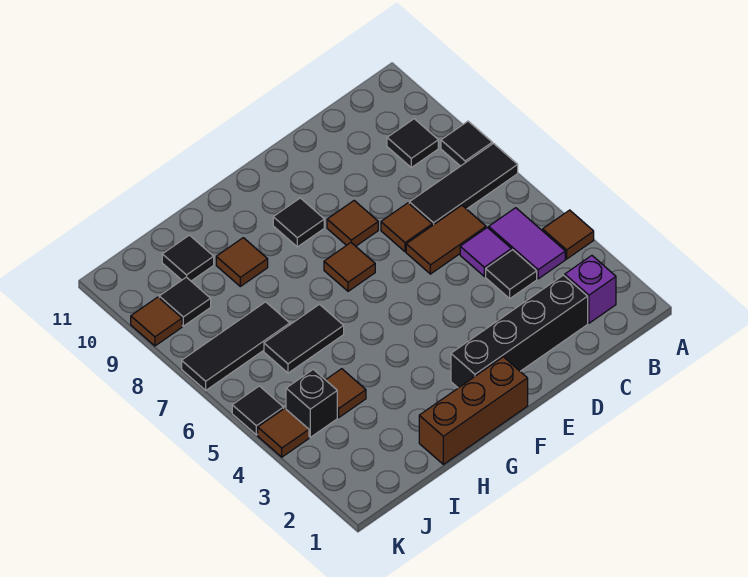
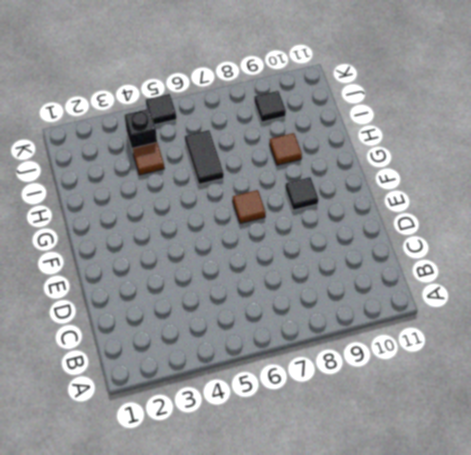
none -> brown tile A4 level 1
none -> black tile A7:C7 level 1
none -> black tile A8 level 1

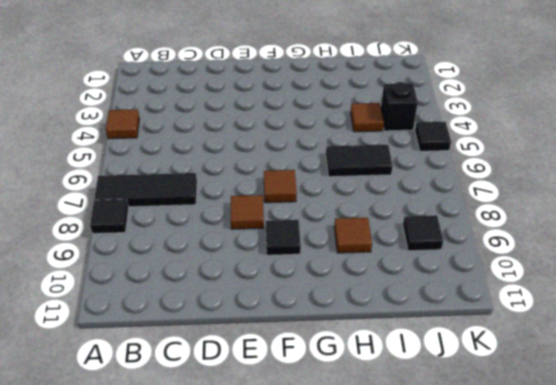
none -> purple brick B2 level 1
none -> purple tile B4:B5 level 1
none -> black tile B9 level 1

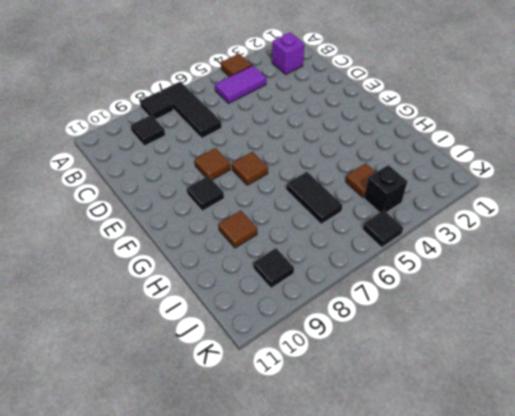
none -> black brick C2:F2 level 1
none -> black tile C4 level 1
none -> purple tile C5 level 1

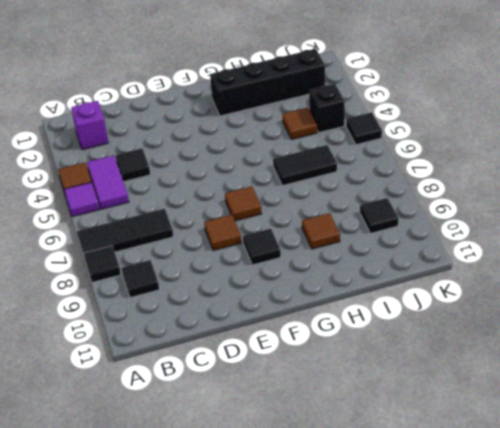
purple tile A5 level 1 -> purple tile C5 level 1
black brick G2:J2 level 1 -> black brick C2:F2 level 1
none -> brown tile C6:D6 level 1
none -> brown tile D7 level 1
none -> brown brick F1:H1 level 1

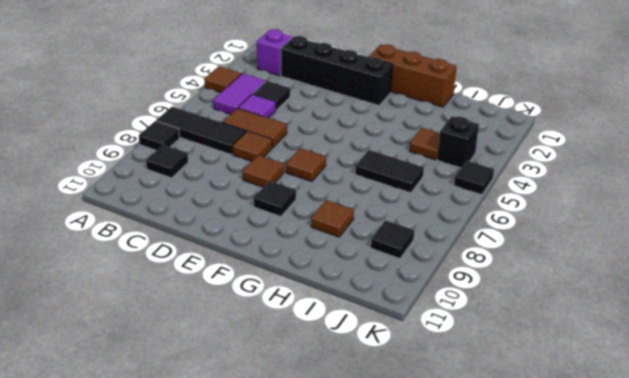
none -> black tile I7:K7 level 1
none -> black tile I10 level 1
none -> brown tile K4 level 1

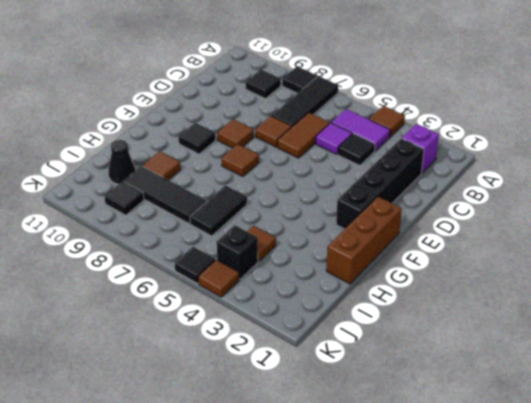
black tile I7:I9 level 1 -> black tile I7:K7 level 1
black cone I10 level 1 -> black tile I10 level 1
none -> brown tile K9 level 1

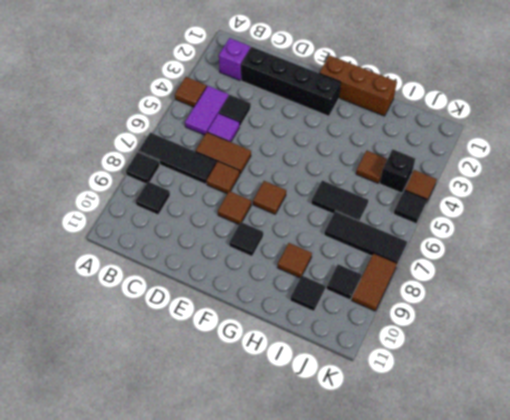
brown tile K8:K9 level 1 -> brown tile K9 level 1

